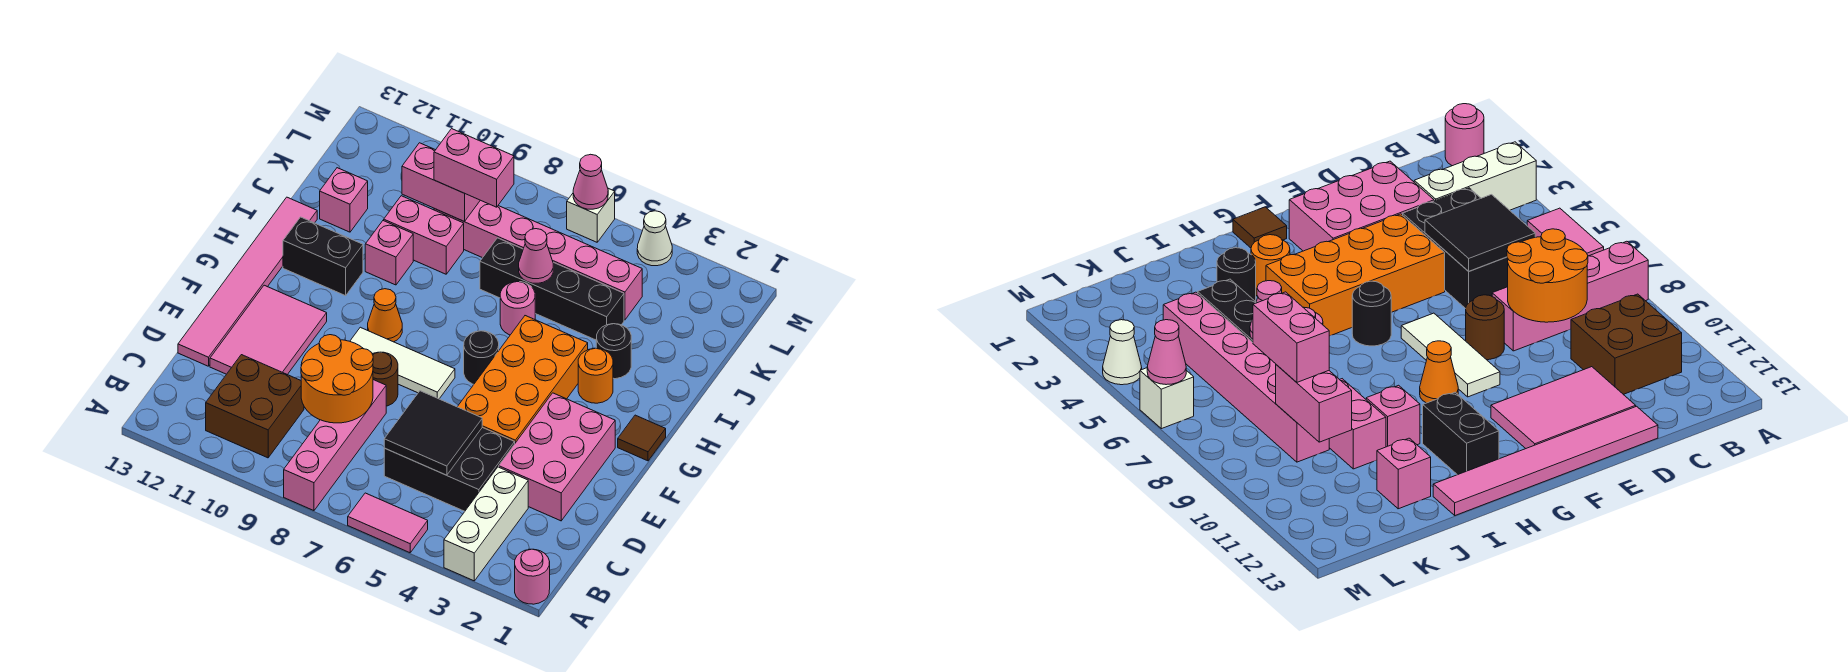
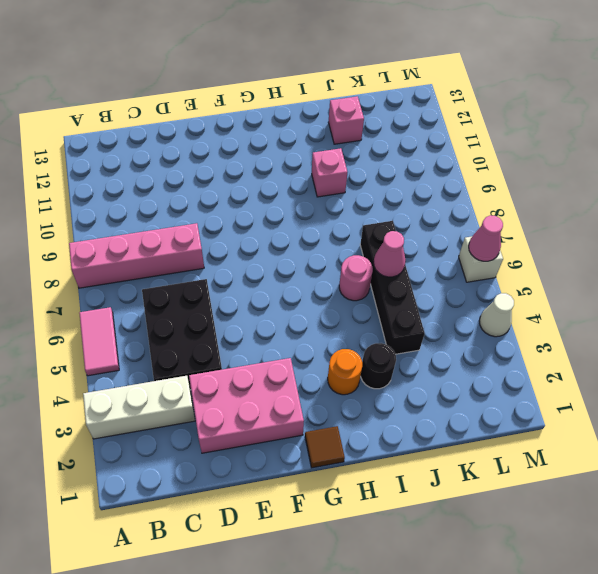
none -> pink round brick A1 level 1
none -> brown brick B10:C11 level 1
none -> pink tile D11:F12 level 1
none -> pink tile D13:I13 level 1

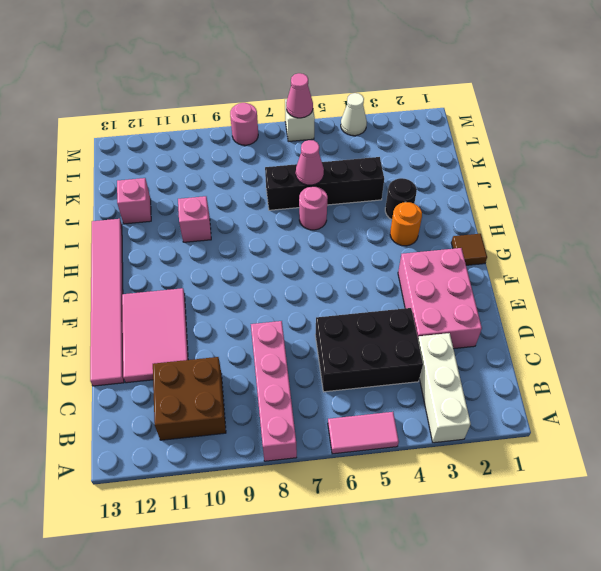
pink round brick M8 level 1 -> pink round brick A1 level 1
none -> orange brick E4:H5 level 1
none -> brown round brick E8 level 1
none -> white tile F7:F9 level 1
none -> black round brick G6 level 1

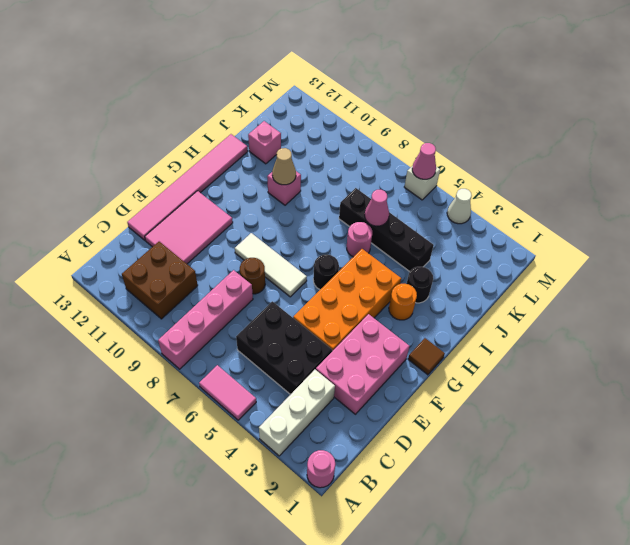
tan cone I10 level 2 -> none
none -> orange cone G9 level 1
none -> black brick H11:H12 level 1
none -> pink brick J9:J10 level 1
none -> pink brick K4:K9 level 1

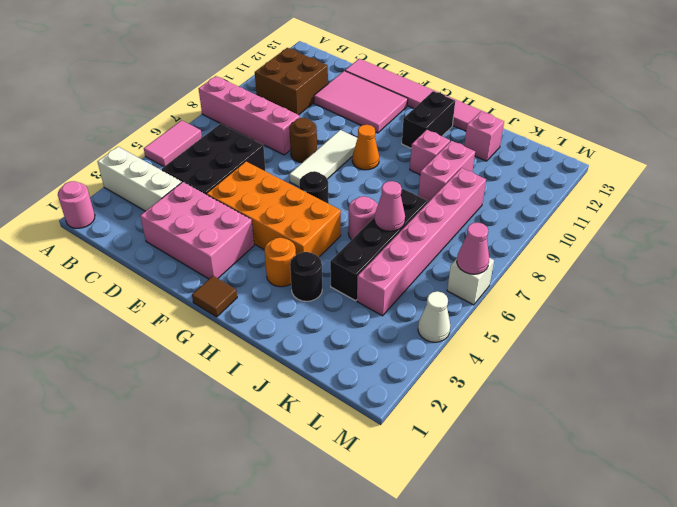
none -> black tile C5:D6 level 2
none -> orange round brick C8:D9 level 2
none -> pink brick K9:K10 level 2
none -> pink brick K8:K9 level 3

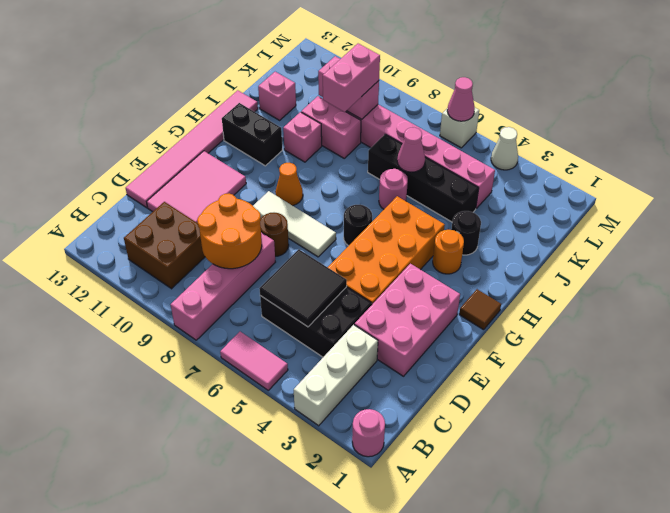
pink brick J9:K9 level 3 -> pink brick K8:K9 level 3

